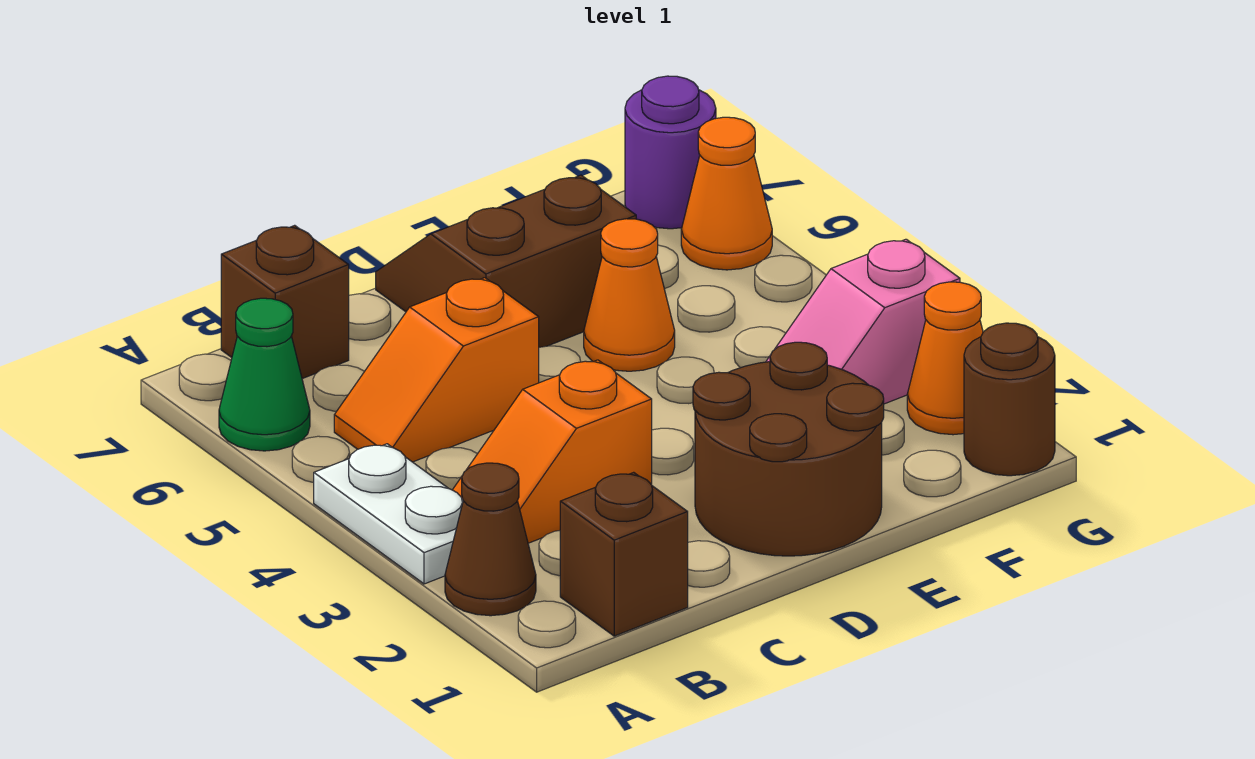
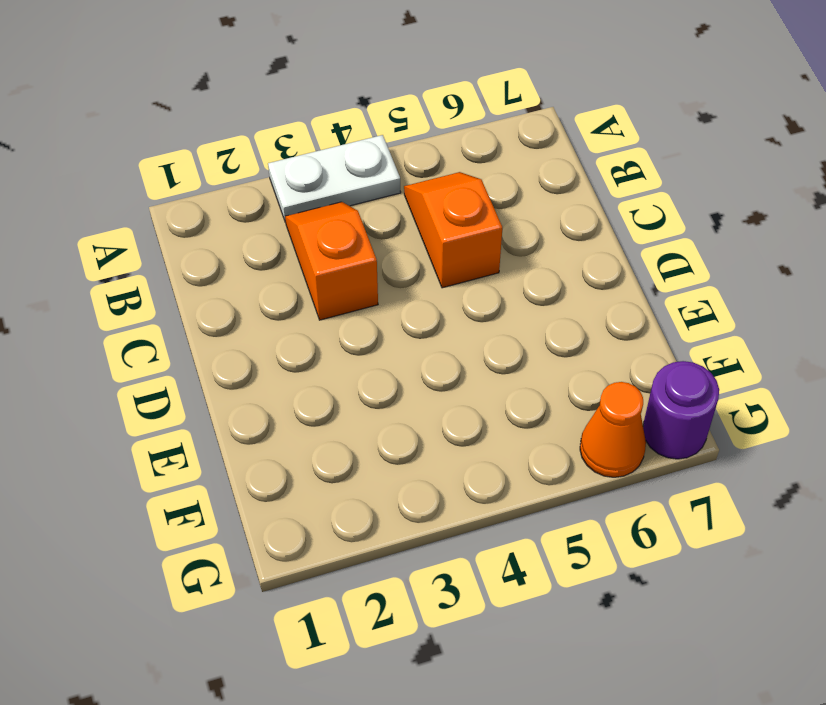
none -> brown cone A2 level 1
none -> green cone A6 level 1
none -> brown brick B1 level 1

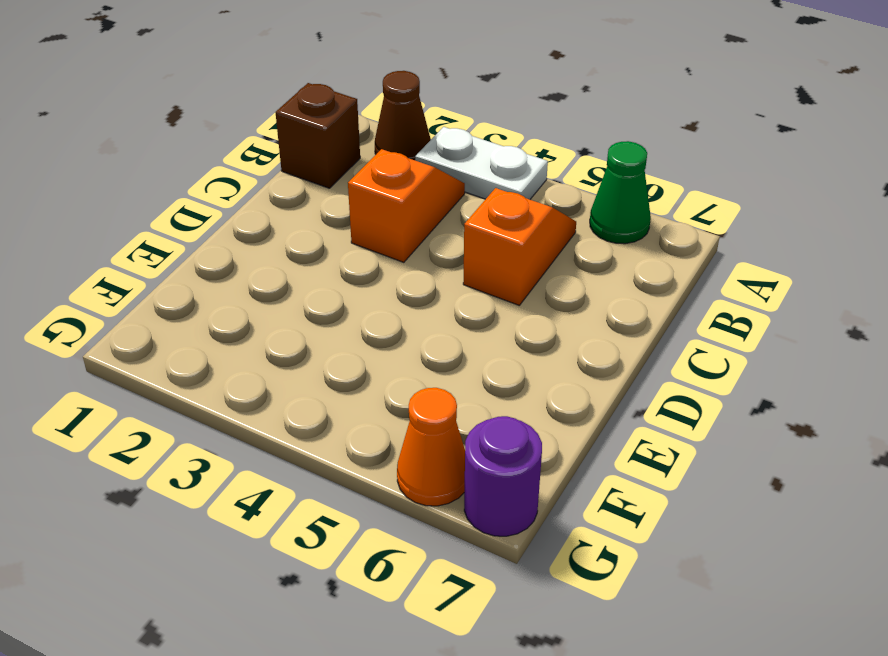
none -> brown brick B7 level 1
none -> brown round brick D1:E2 level 1
none -> brown slope D6:E7 level 1 top 6

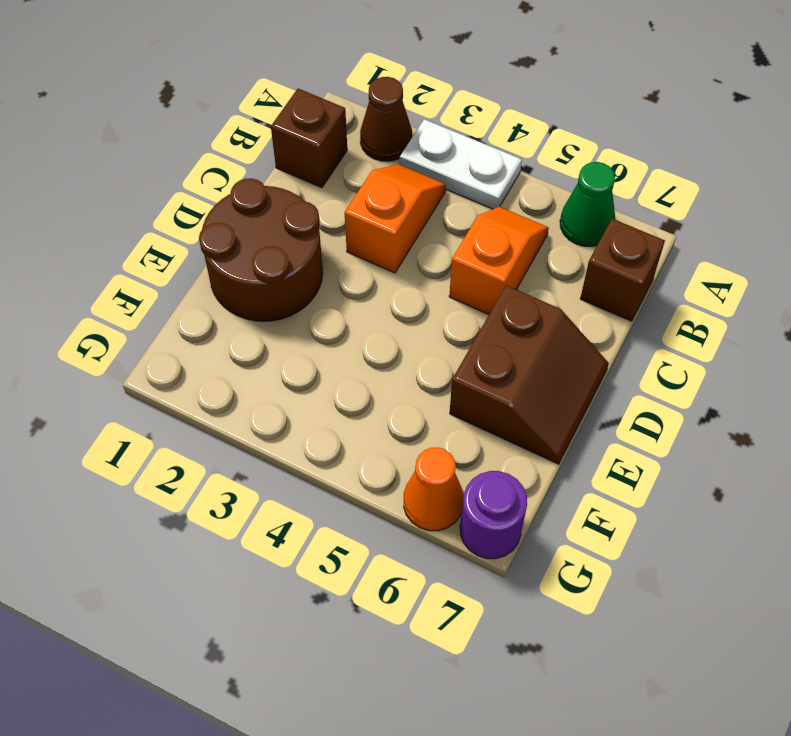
none -> orange cone E5 level 1
none -> pink slope F3:G3 level 1 top G
none -> brown round brick G1 level 1

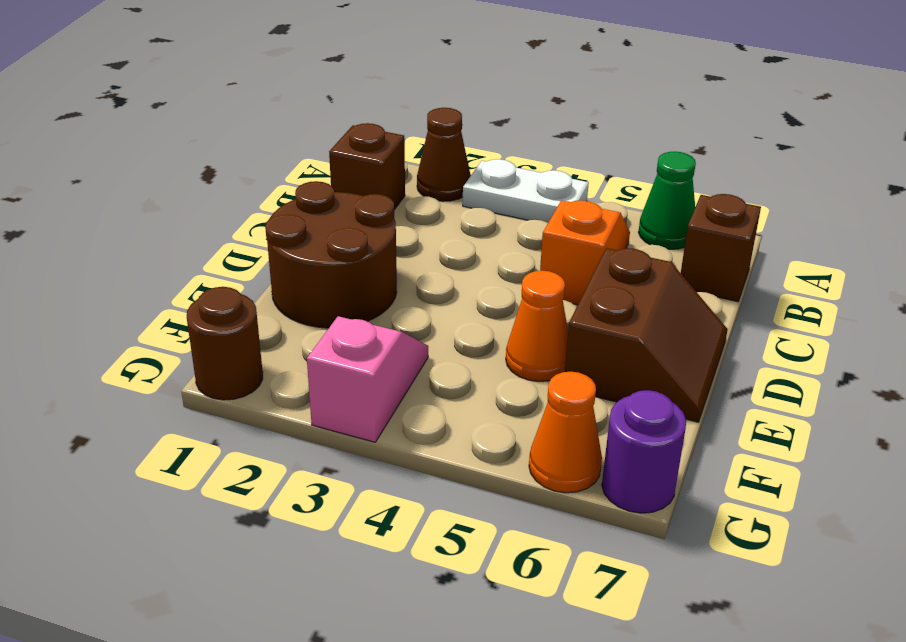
none -> orange slope B3:C3 level 1 top C
none -> orange cone G2 level 1

